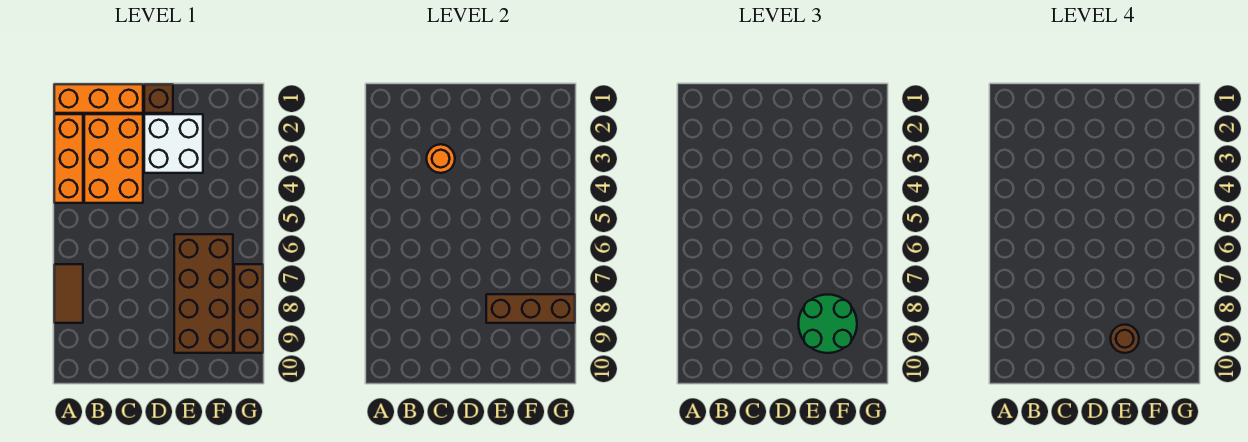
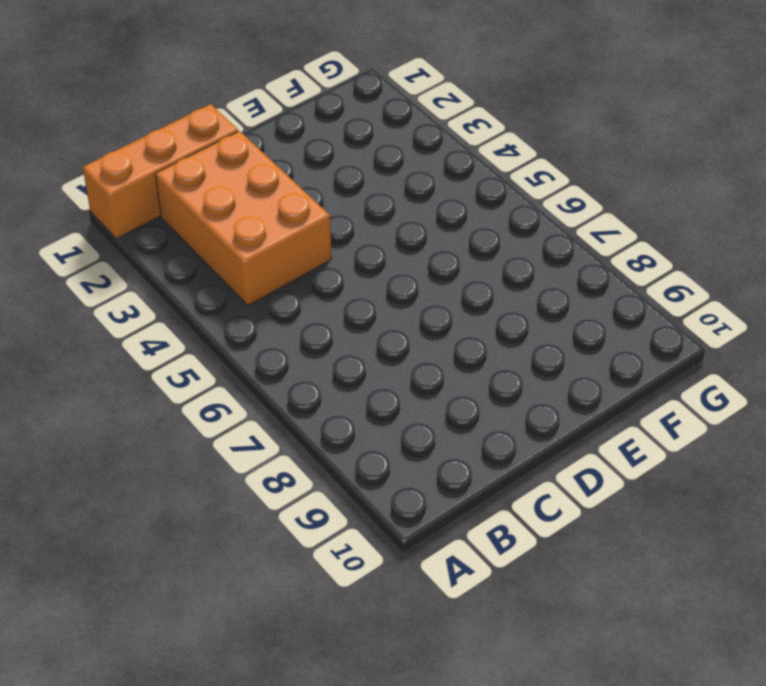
none -> orange brick A2:A4 level 1
none -> brown tile A7:A8 level 1
none -> brown brick D1 level 1

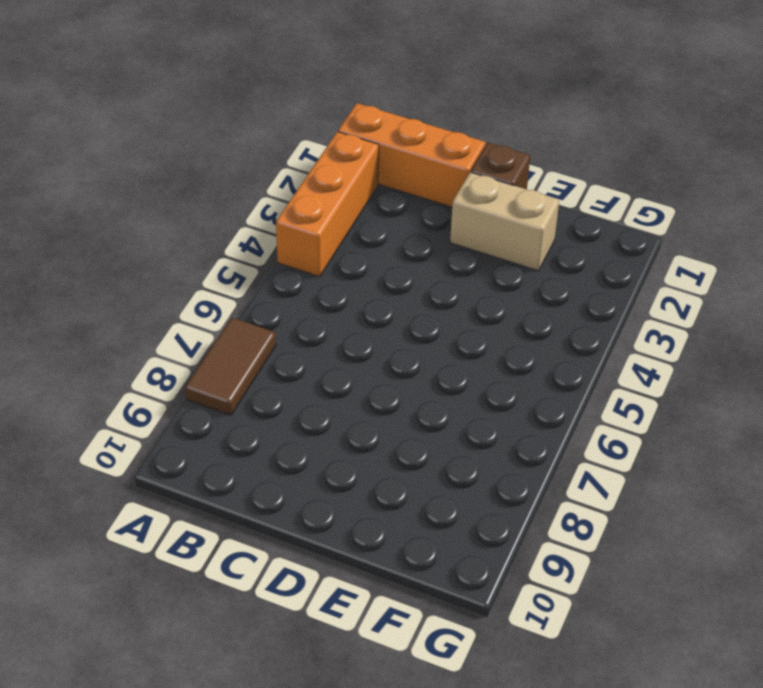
tan brick D2:E2 level 1 -> white brick D2:E3 level 1
none -> orange brick B2:C4 level 1
none -> brown brick E6:F9 level 1
none -> brown brick G7:G9 level 1

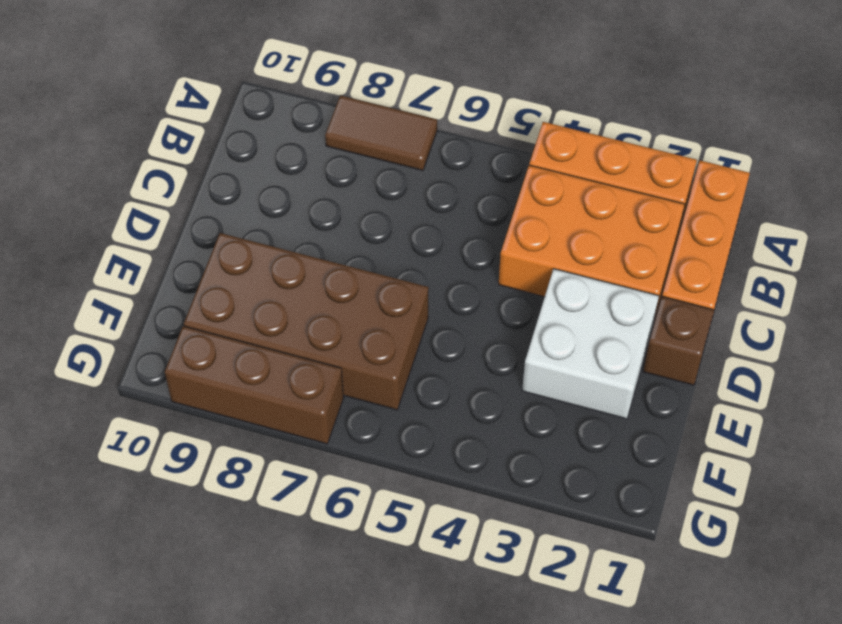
none -> orange round brick C3 level 2
none -> brown brick E8:G8 level 2
none -> green round brick E8:F9 level 3

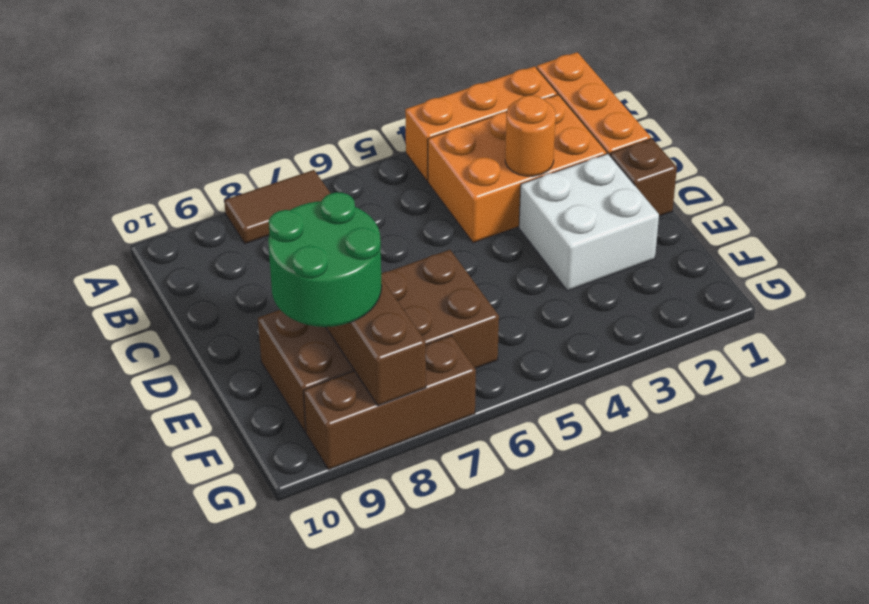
none -> brown round brick E9 level 4

